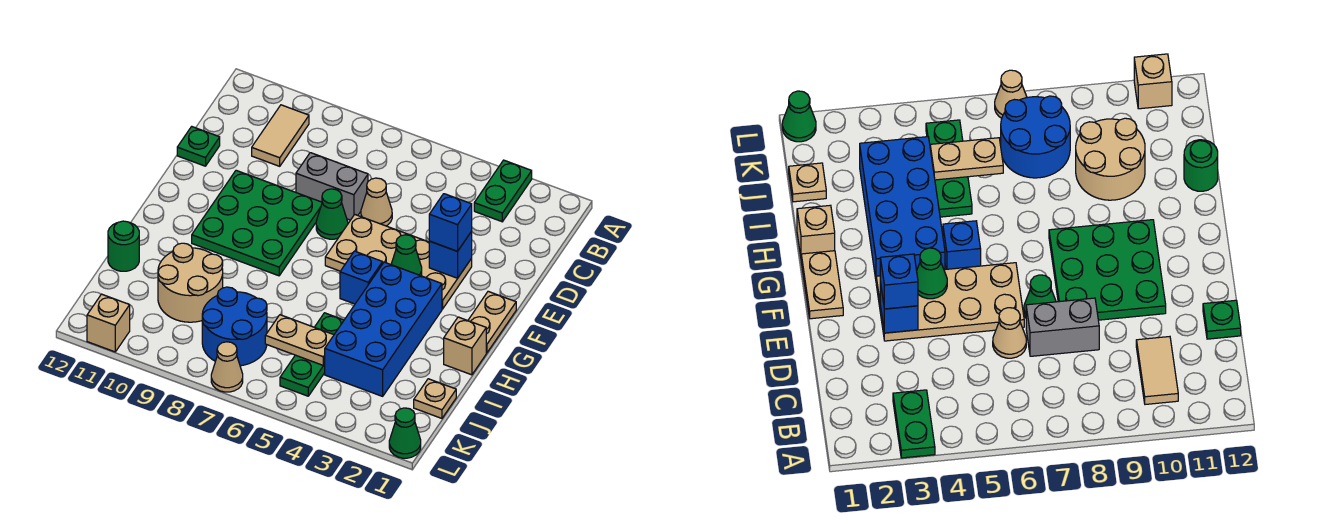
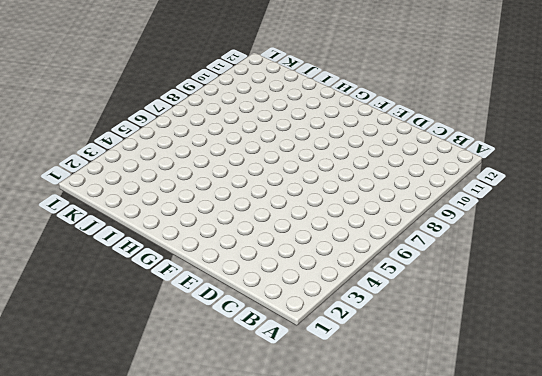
none -> green plate A3:B3 level 1
none -> tan tile B10:C10 level 1
none -> tan cone D6 level 1

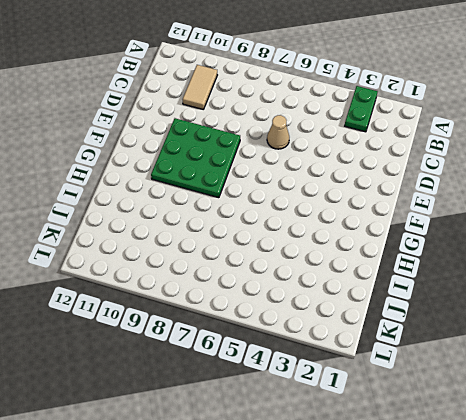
none -> grey brick D7:D8 level 1
none -> green plate D12 level 1
none -> tan plate E3:F6 level 1

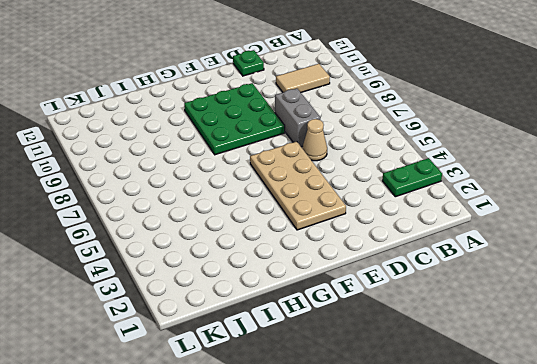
none -> green cone E7 level 1
none -> tan plate F1:G1 level 1
none -> blue brick G3:J4 level 1

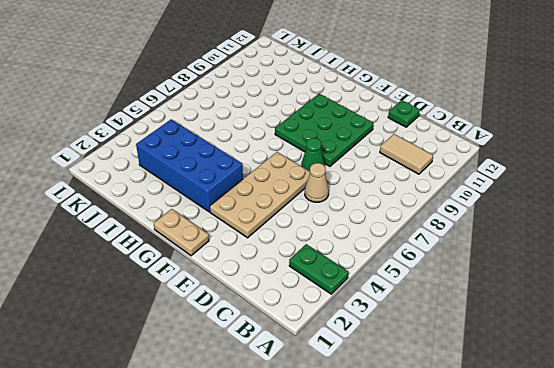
none -> grey brick D7:D8 level 1
none -> blue brick G5 level 1
none -> tan brick H1 level 1

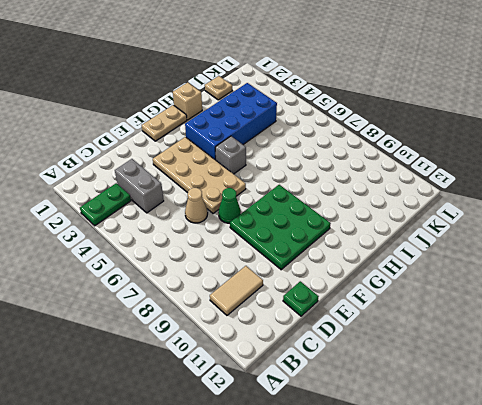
grey brick C3:C4 level 1 -> grey brick D7:D8 level 1
grey brick G5 level 1 -> blue brick G5 level 1
none -> green plate I5:K5 level 1
none -> tan round brick I9:J10 level 1
none -> green round brick I12 level 1

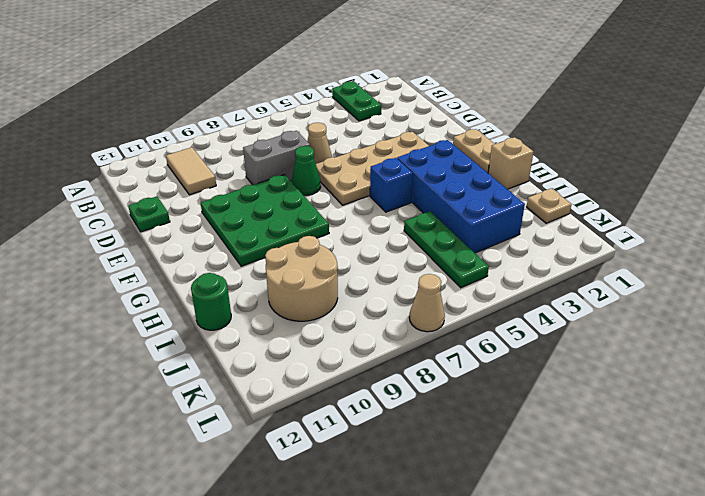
none -> blue round brick J7:K8 level 1
none -> green cone L1 level 1
none -> tan brick L11 level 1

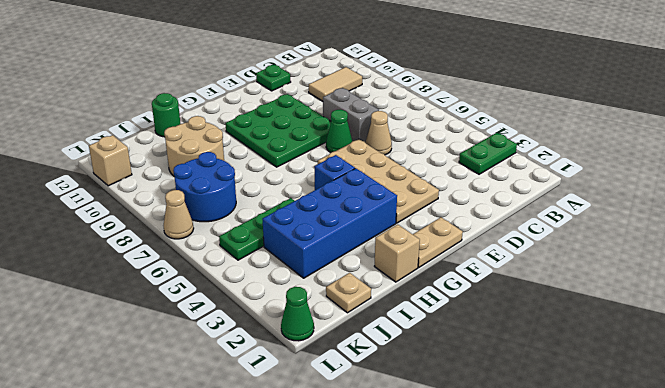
none -> blue brick E3 level 2
none -> green cone F4 level 2
none -> tan plate J5:J6 level 2

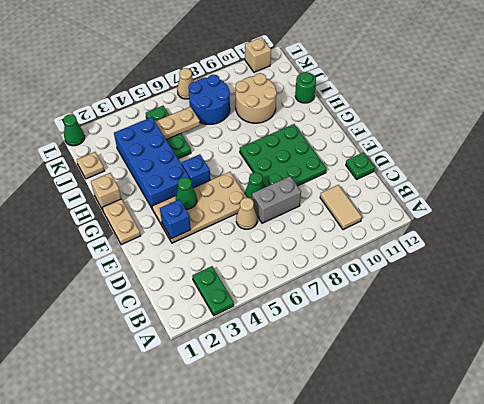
none -> blue brick E3 level 3

